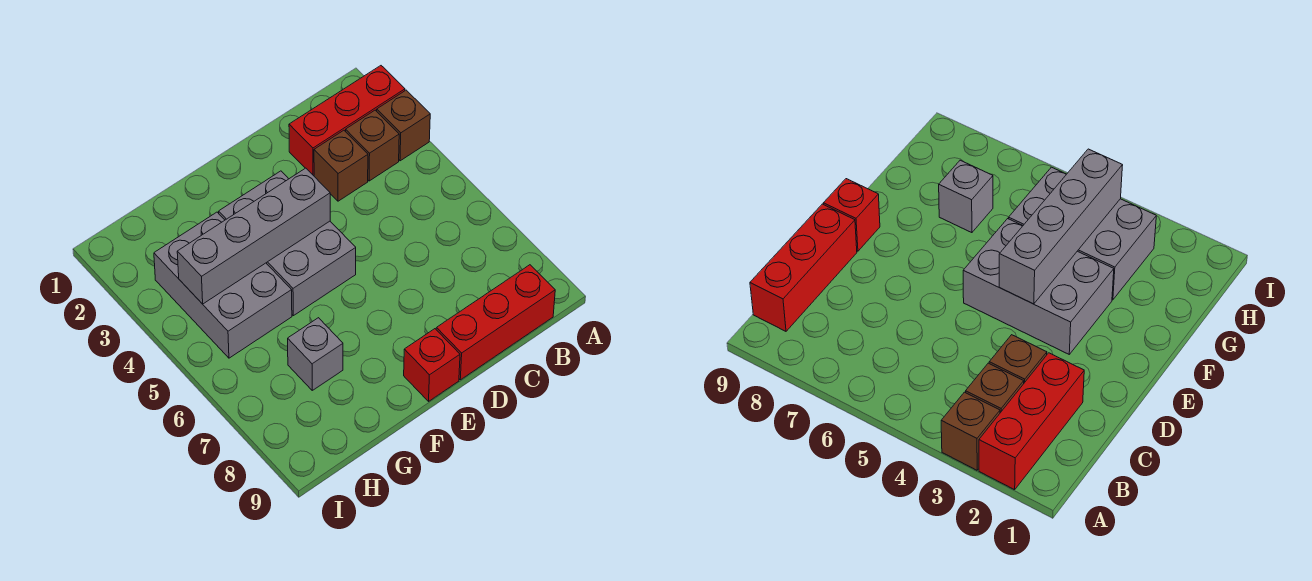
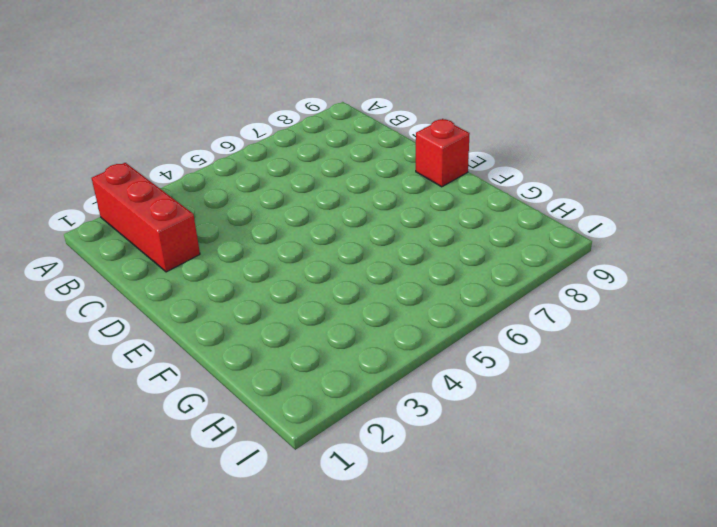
none -> brown brick A3 level 1
none -> brown brick B3 level 1

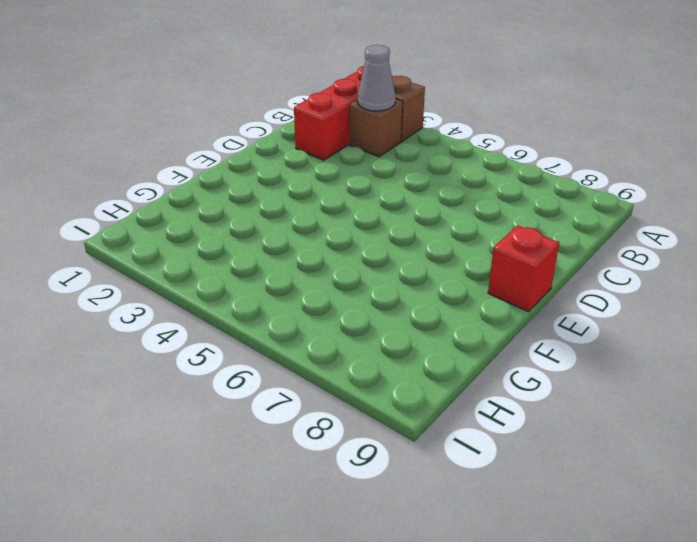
grey cone B3 level 2 -> none
none -> red brick B9:D9 level 1
none -> brown brick C3 level 1

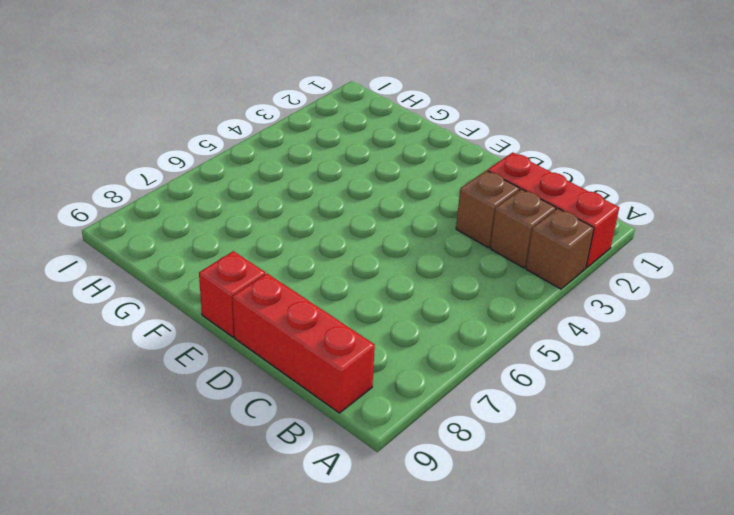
none -> grey brick E3:F5 level 1
none -> grey brick G3:H5 level 1

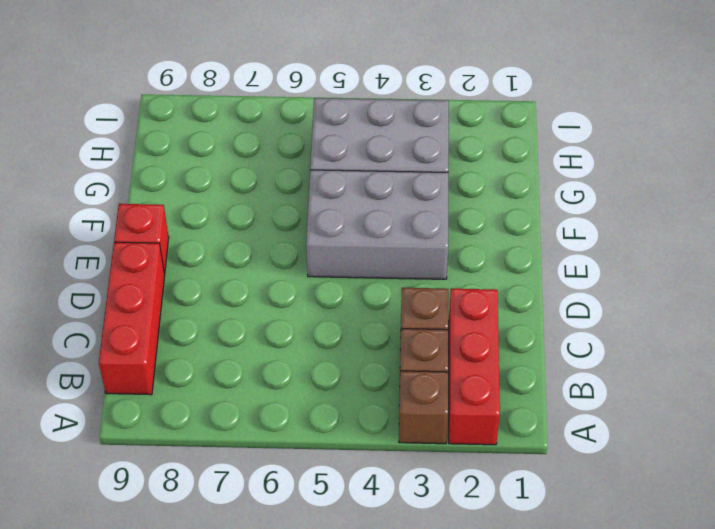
none -> grey brick G7 level 1
none -> grey brick E4:H4 level 2

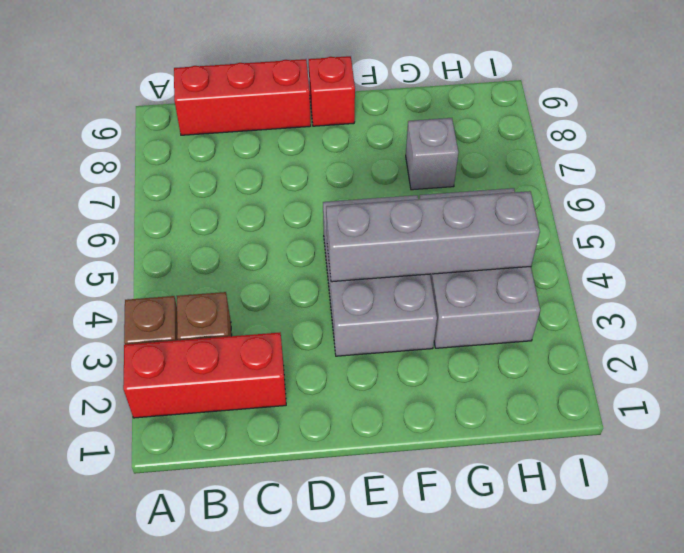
none -> brown brick C3 level 1

